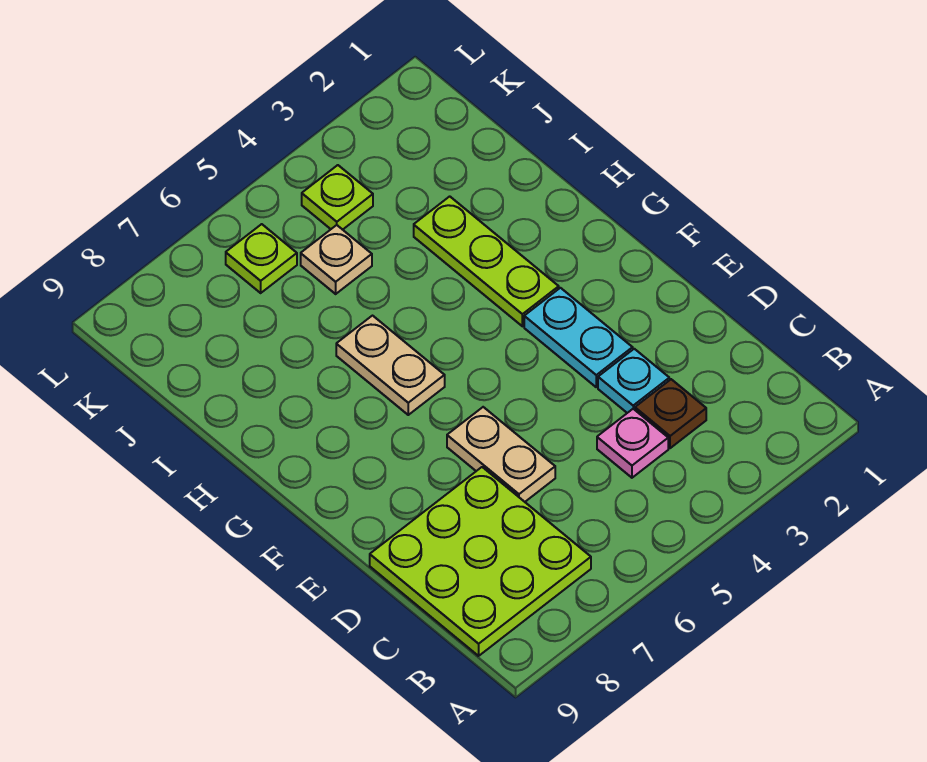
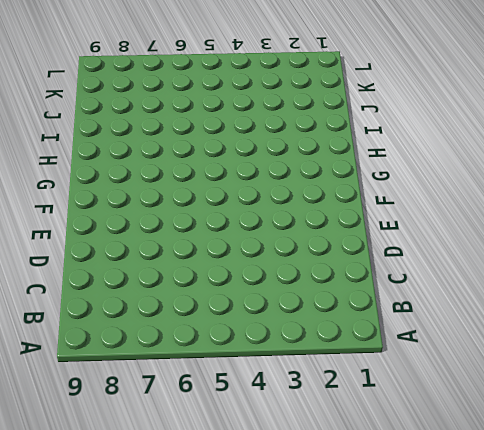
none -> lime plate B7:D9 level 1
none -> brown plate C3 level 1

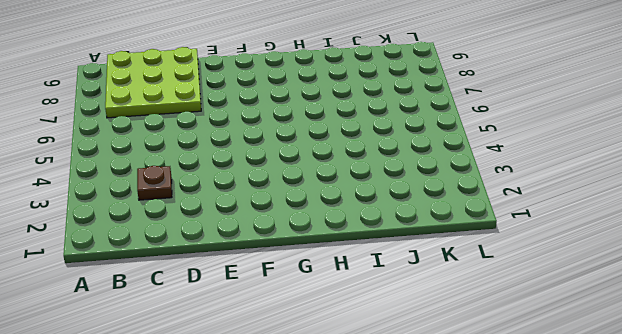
none -> pink plate C4 level 1
none -> cyan plate D3 level 1

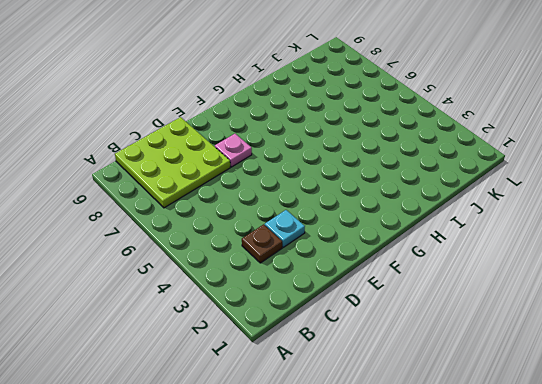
pink plate E7 level 1 -> pink plate C4 level 1
none -> tan plate D6:E6 level 1
none -> cyan plate E3:F3 level 1

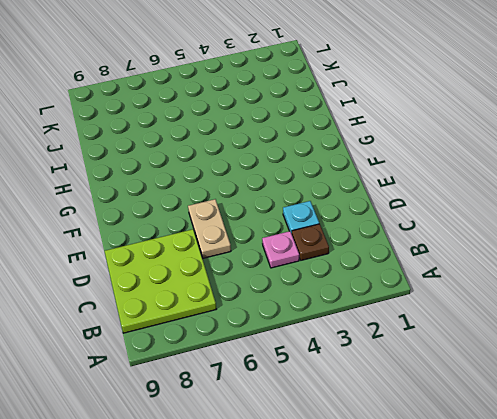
none -> cyan plate E3:F3 level 1
none -> lime plate G3:I3 level 1

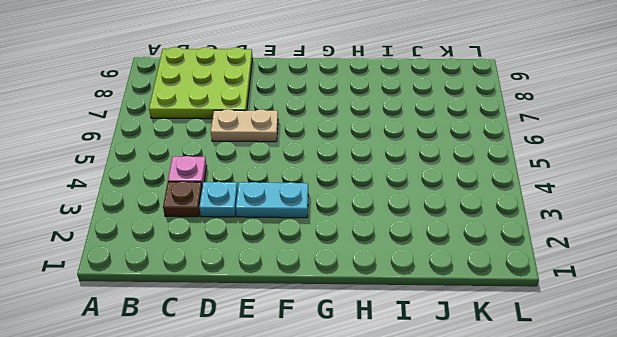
none -> lime plate G3:I3 level 1
none -> tan plate G6:H6 level 1

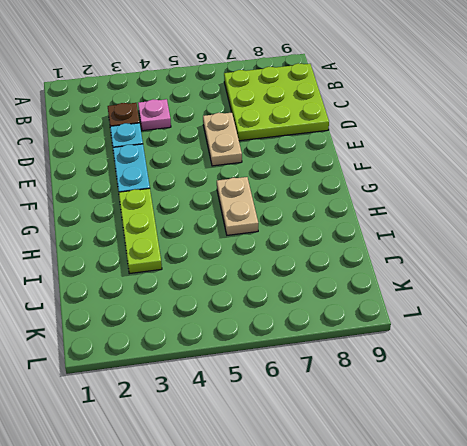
none -> tan plate J5 level 1
none -> lime plate K4 level 1

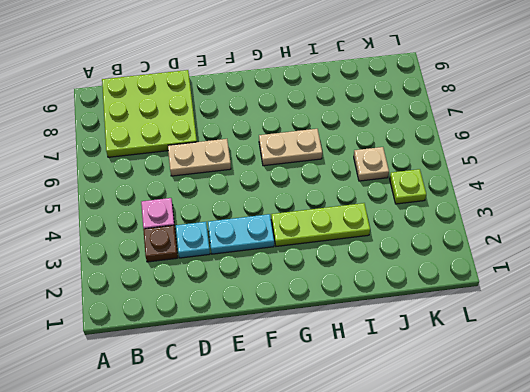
none -> lime plate K6 level 1

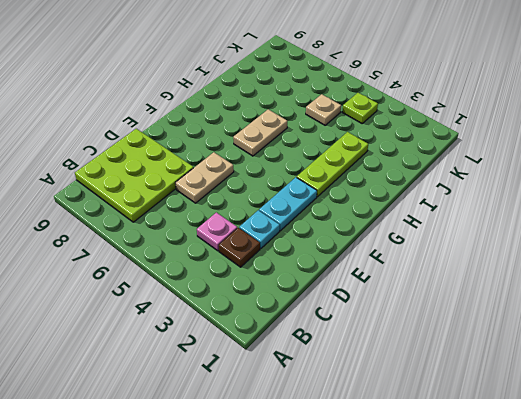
none -> lime plate K6 level 1

